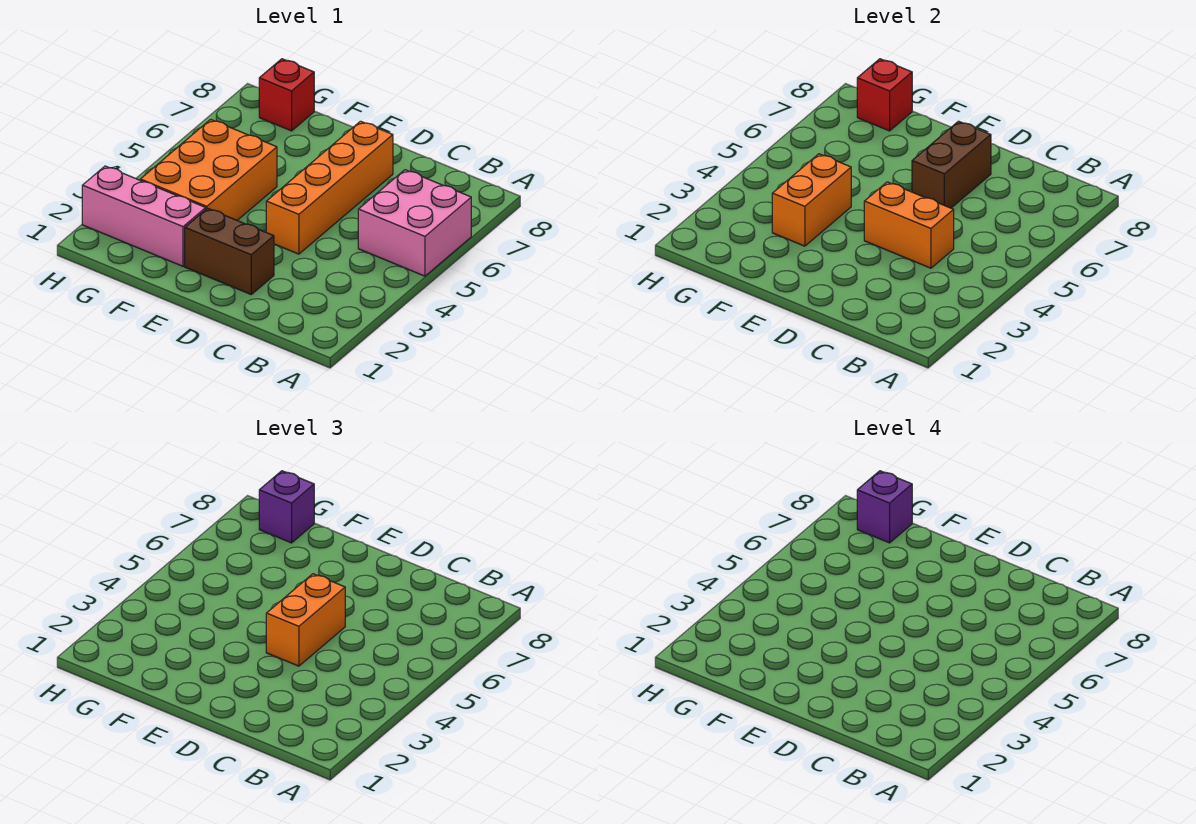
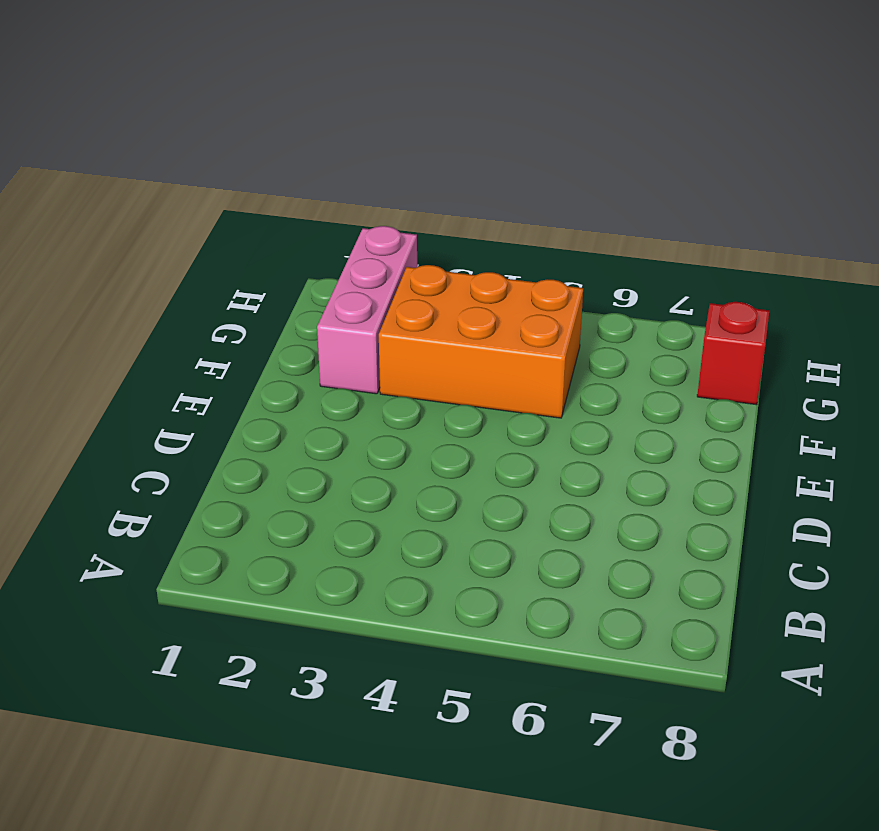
none -> pink brick A5:B6 level 1
none -> brown brick D2:E2 level 1
none -> orange brick D4:D7 level 1

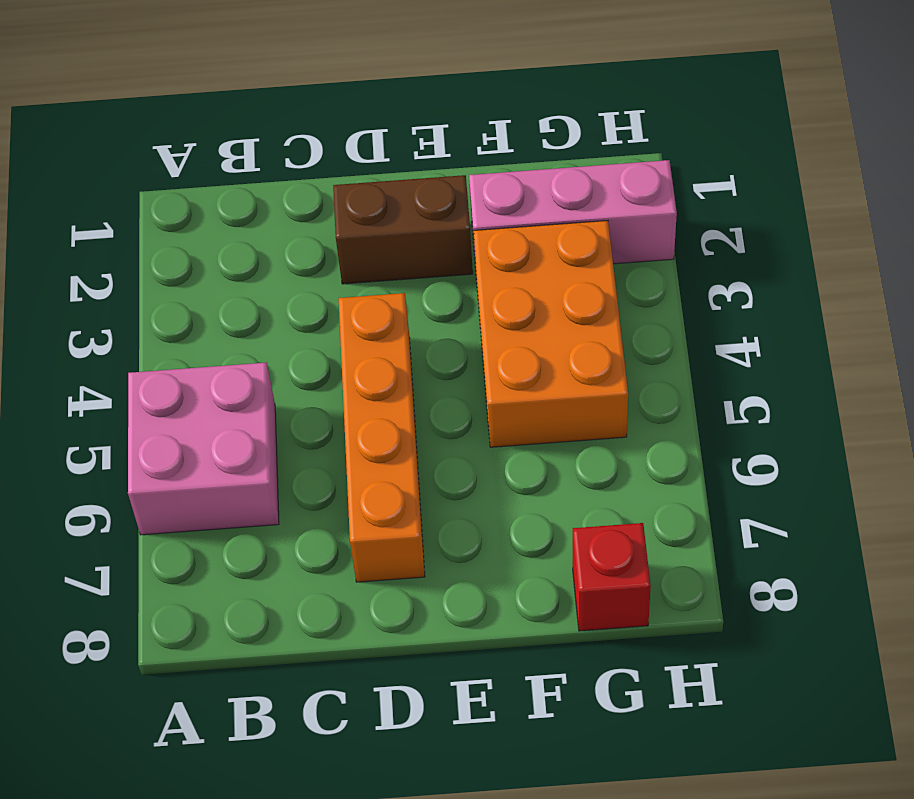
none -> orange brick C4:D4 level 2
none -> brown brick D6:D7 level 2
none -> orange brick F3:F4 level 2

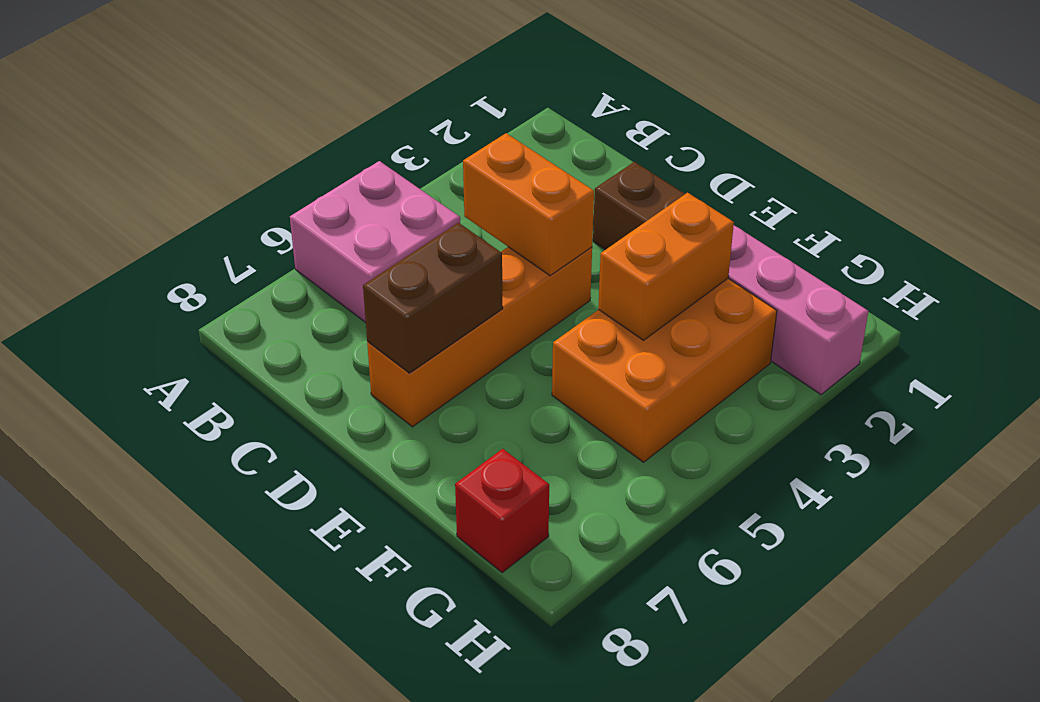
none -> red brick G8 level 2
none -> orange brick D4:D5 level 3
none -> purple brick G8 level 3

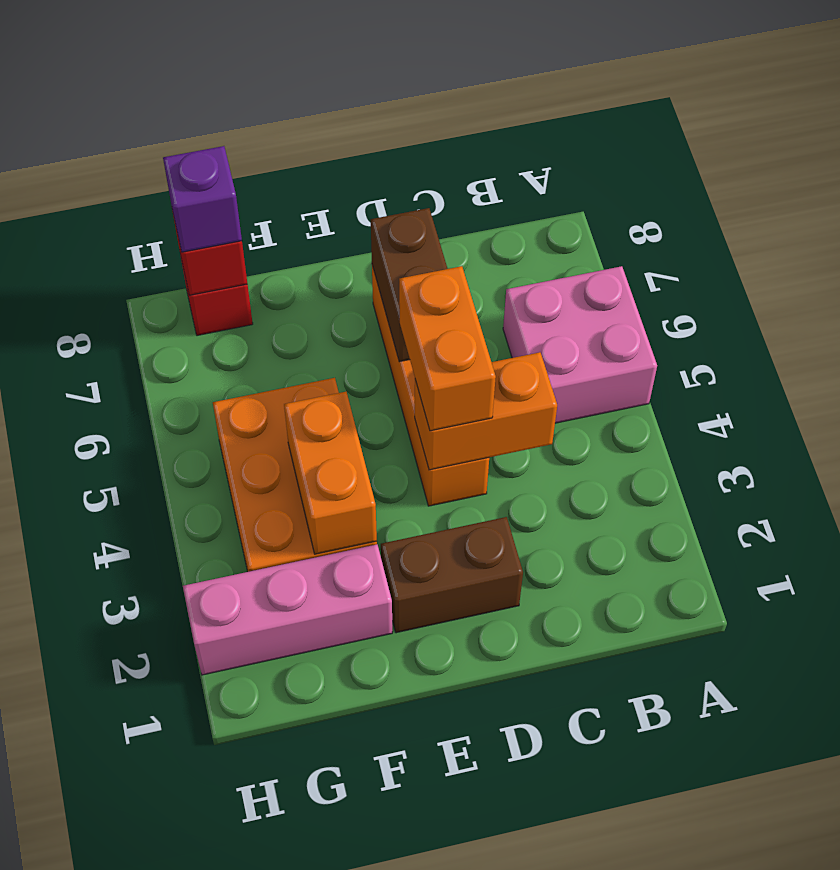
none -> purple brick G8 level 4

